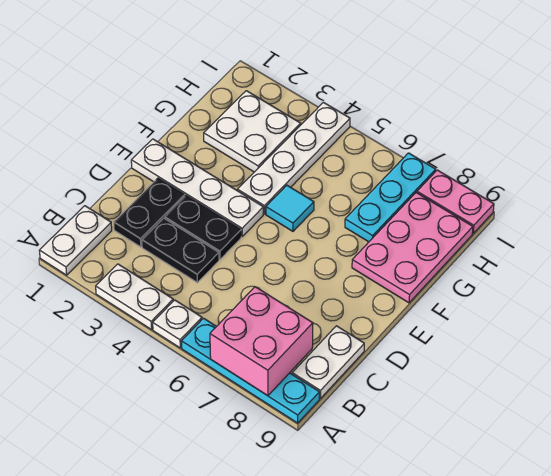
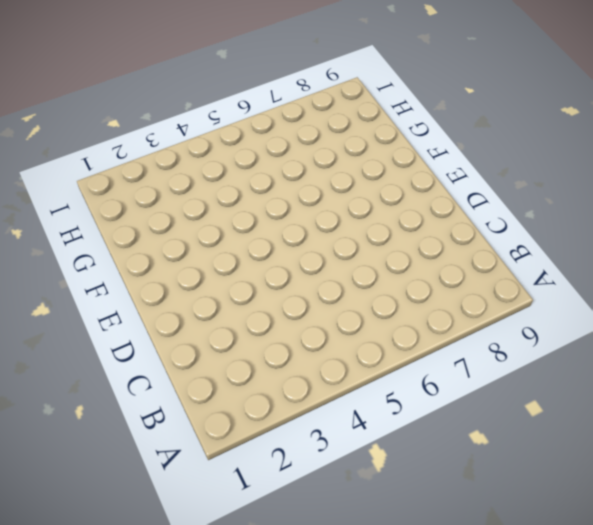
none -> white plate A1:B1 level 1
none -> white plate A3:A4 level 1
none -> white plate A5 level 1

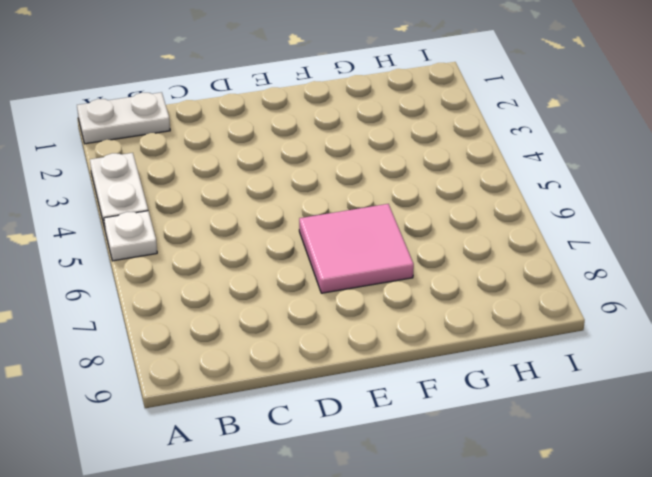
pink tile E6:F7 level 1 -> none
none -> cyan plate A6:A9 level 1
none -> white plate B9:C9 level 1
none -> black plate C2:D2 level 1

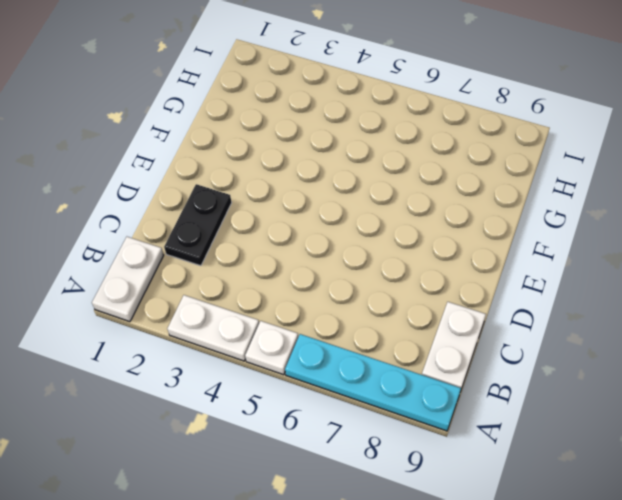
none -> black plate C3:C4 level 1
none -> black plate D3:D4 level 1
none -> white plate E1:E4 level 1

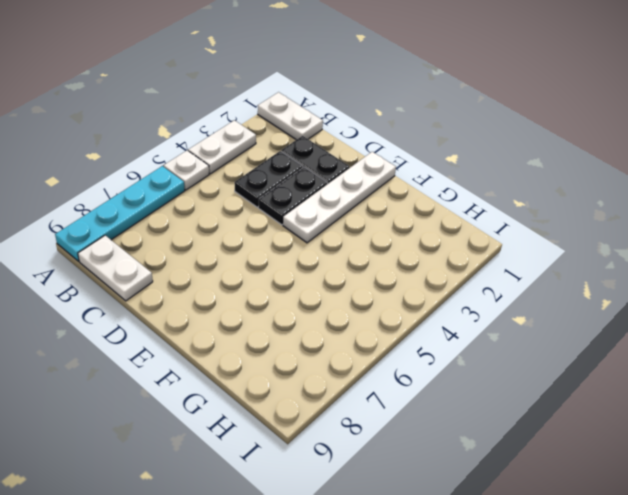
none -> white plate F4:I4 level 1
none -> cyan tile F5 level 1
none -> pink plate F8:H9 level 1

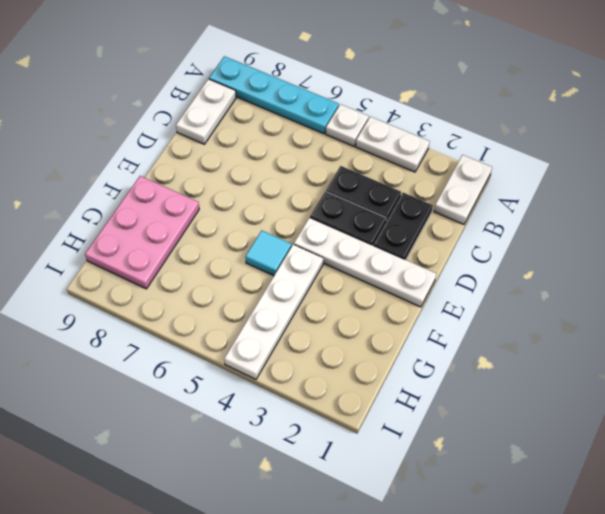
none -> white plate G2:H3 level 1
none -> cyan plate G7:I7 level 1
none -> pink plate I8:I9 level 1

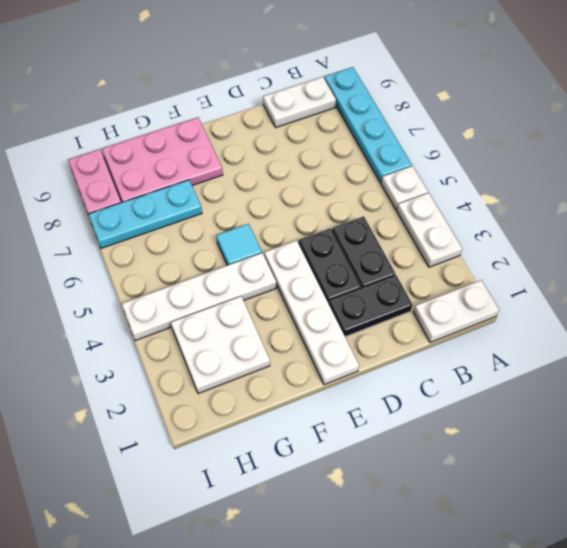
none -> pink brick A7:B8 level 2

